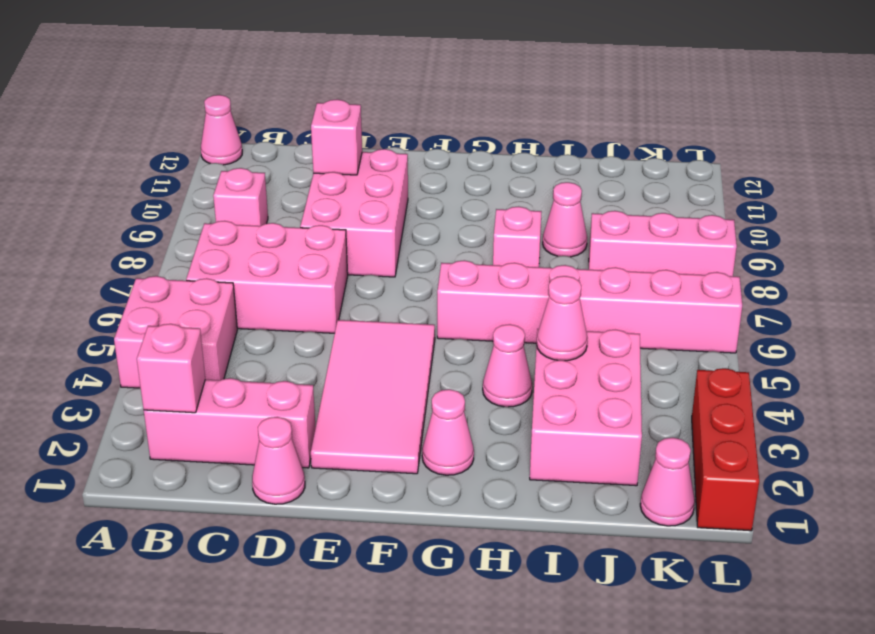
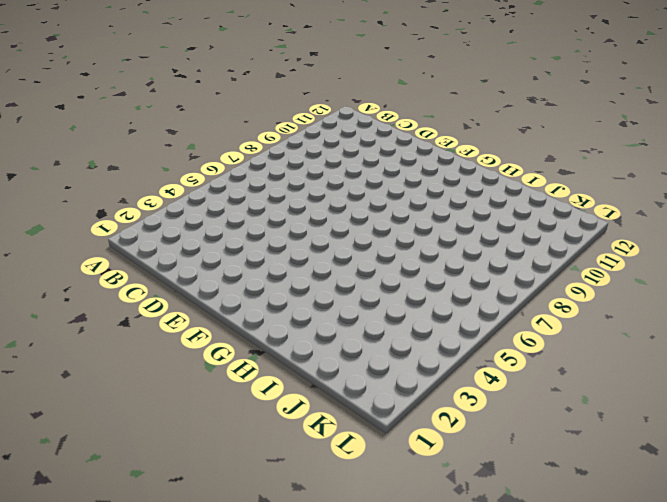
none -> pink brick A4:B5 level 1
none -> pink cone A12 level 1
none -> pink brick B2:D2 level 1

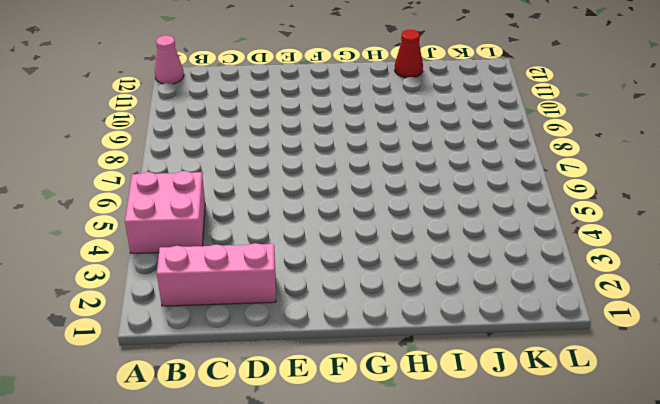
red cone I12 level 1 -> none
none -> pink brick B6:D7 level 1
none -> pink brick B9 level 1
none -> pink cone D1 level 1

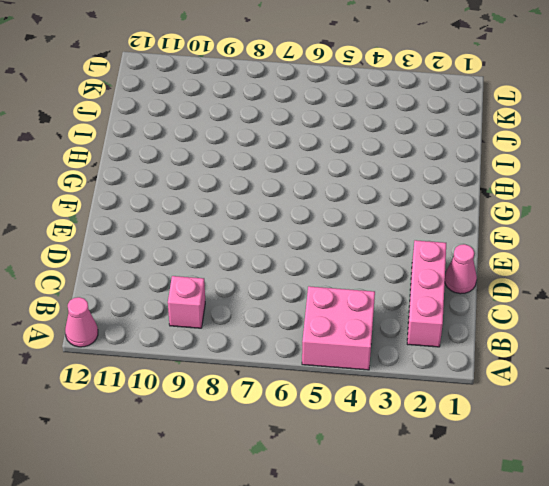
none -> pink brick B6:D7 level 1
none -> pink brick D8:E10 level 1
none -> pink tile E2:F5 level 1

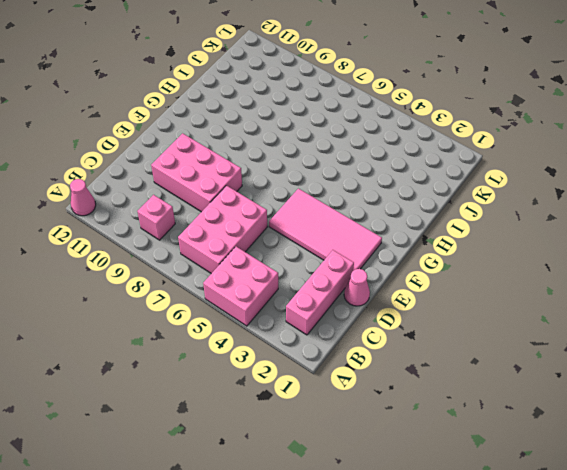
none -> pink cone G2 level 1
none -> pink brick G6:L6 level 1
none -> pink cone H4 level 1

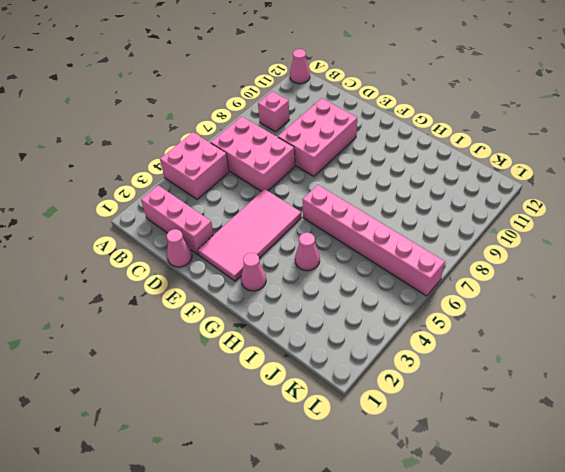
none -> pink brick H8 level 1
none -> pink brick I2:J4 level 1
none -> pink cone I9 level 1

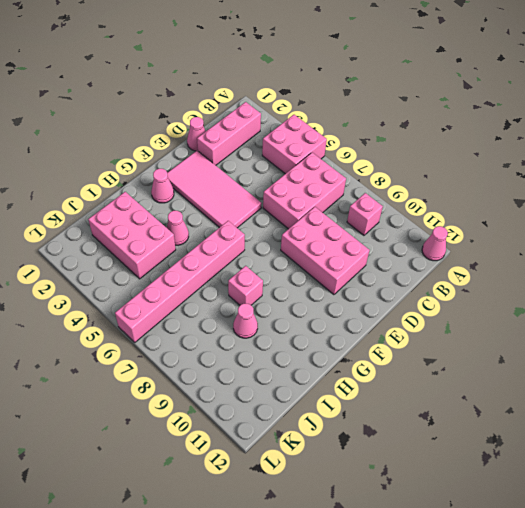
none -> pink brick J8:L8 level 1
none -> pink cone K1 level 1
none -> red brick L1:L3 level 1

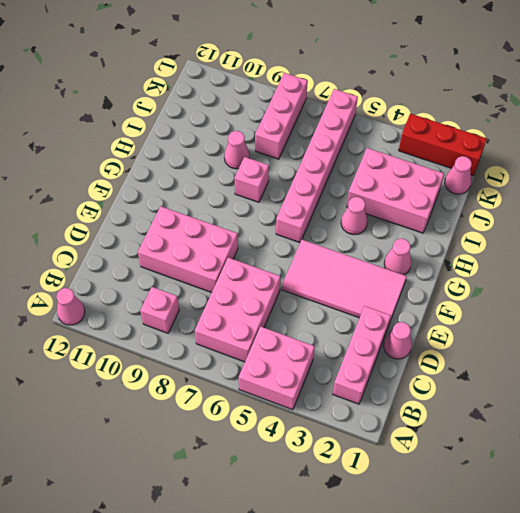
none -> pink brick B2 level 2
none -> pink brick D10 level 2
none -> pink cone I4 level 2

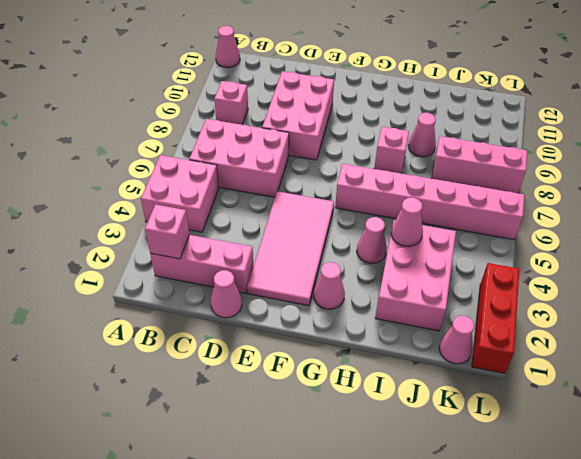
none -> pink brick D10 level 2

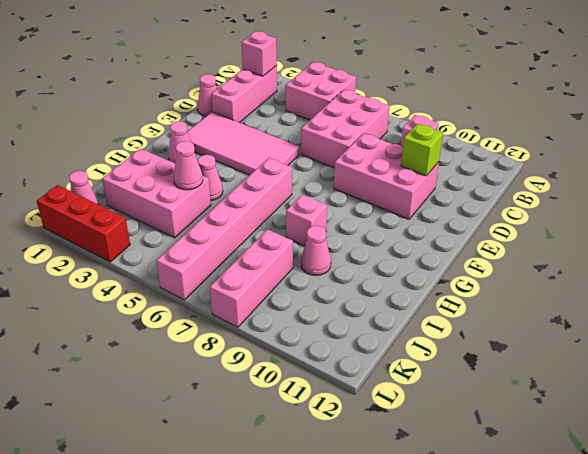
lime brick D10 level 2 -> pink brick D10 level 2
none -> pink cone A12 level 1

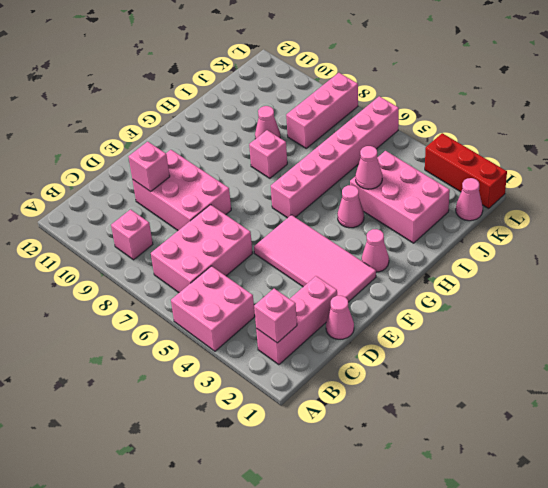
none -> pink cone A12 level 1

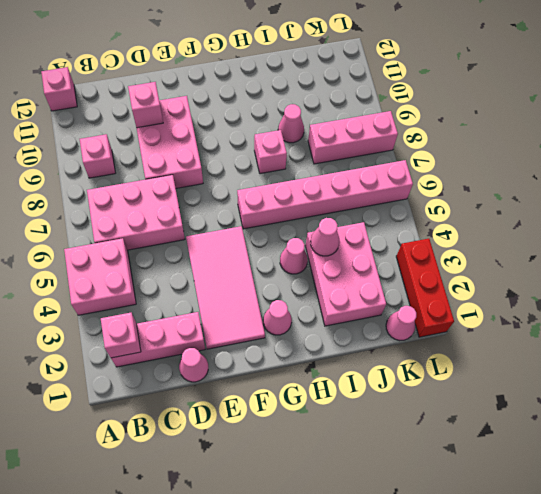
pink brick A12 level 1 -> pink cone A12 level 1

